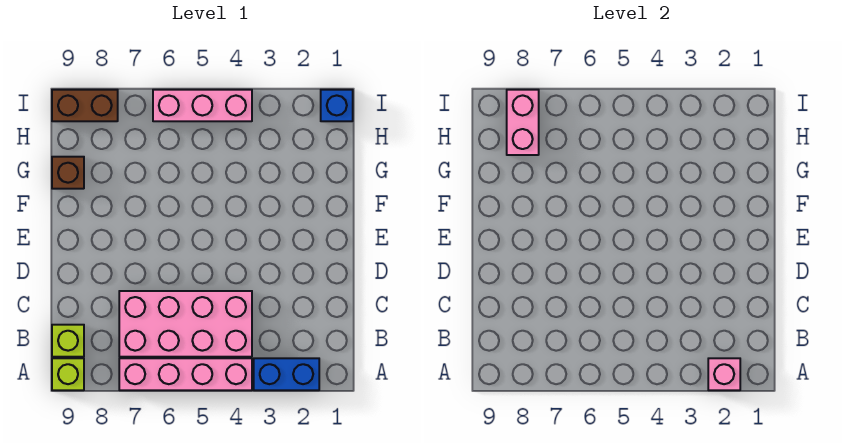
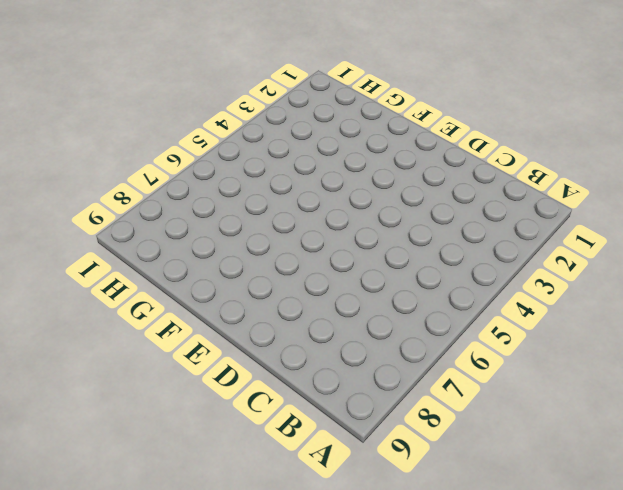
none -> blue brick A2:A3 level 1
none -> pink brick A4:A7 level 1

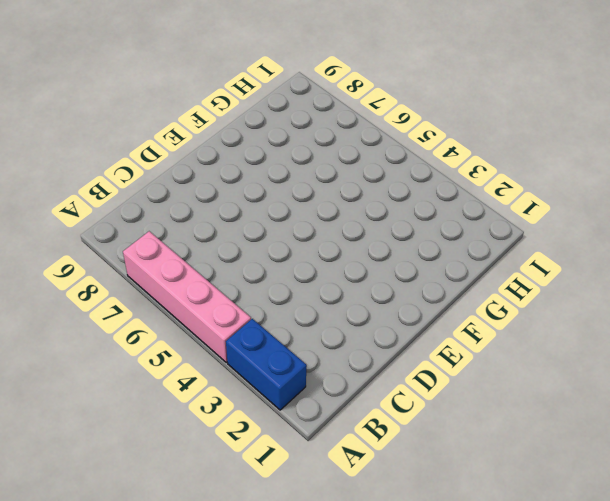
none -> lime brick A9 level 1
none -> pink brick B4:C7 level 1

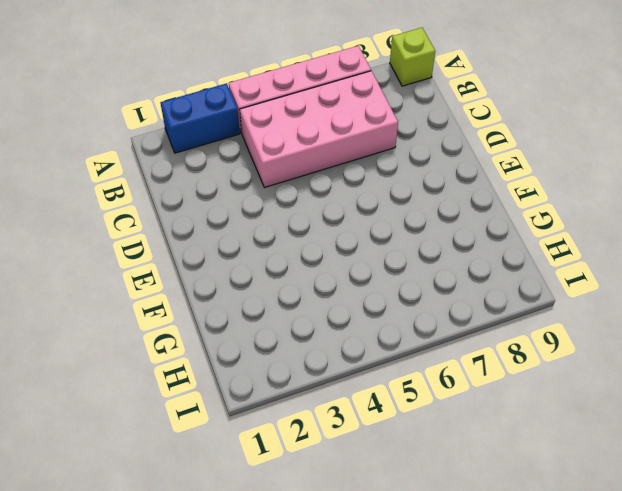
none -> lime brick B9 level 1
none -> brown brick G9 level 1

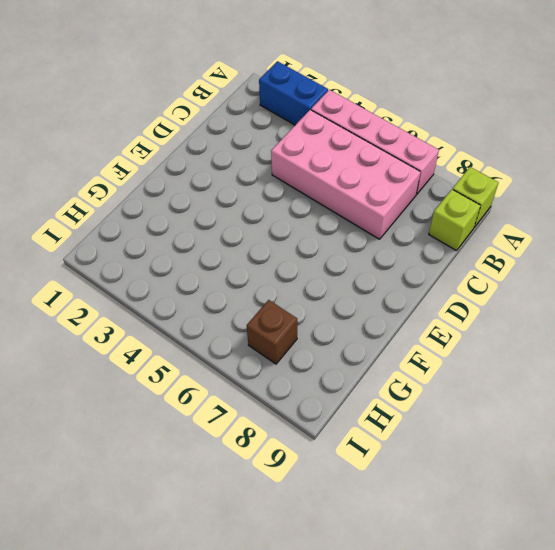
brown brick H7 level 1 -> brown brick G9 level 1
none -> blue brick I1 level 1
none -> pink brick I4:I6 level 1

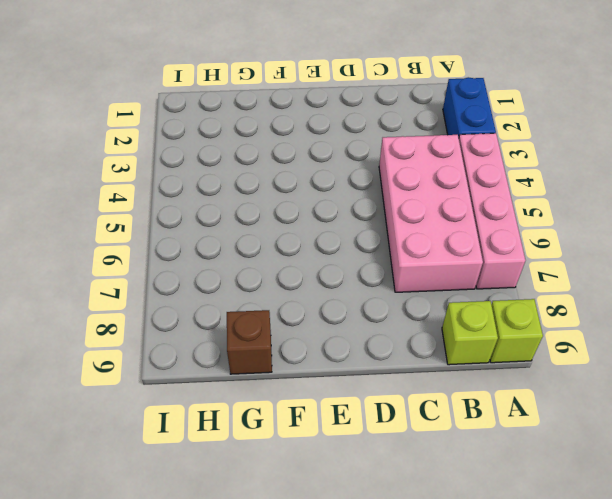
none -> blue brick I1 level 1
none -> pink brick I4:I6 level 1

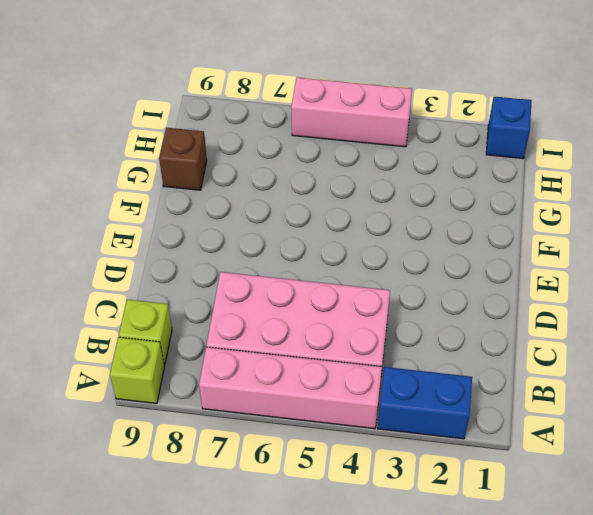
none -> brown brick I8:I9 level 1
none -> pink brick A2 level 2

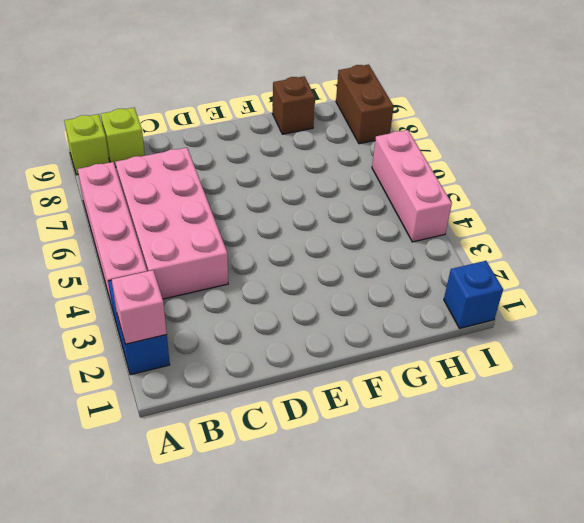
none -> pink brick H8:I8 level 2

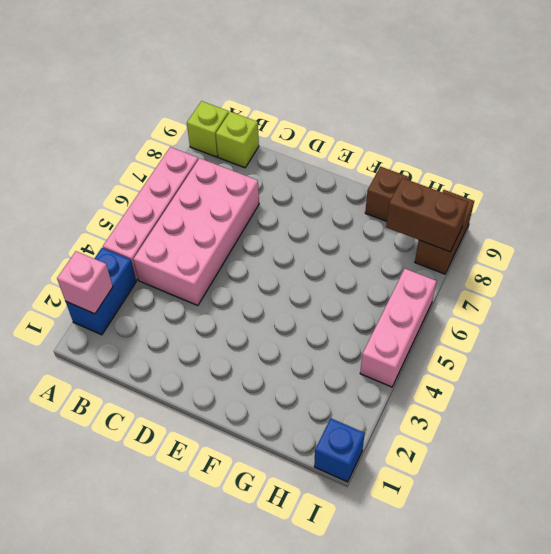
brown brick H8:I8 level 2 -> pink brick H8:I8 level 2

